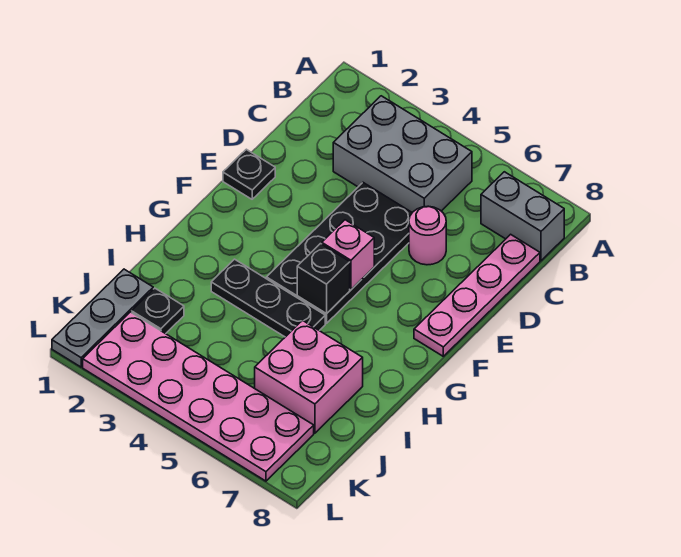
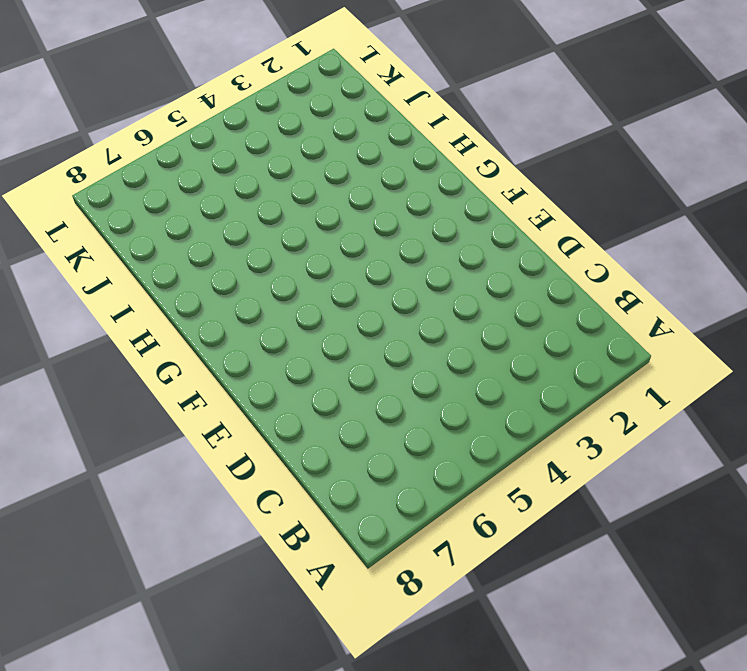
none -> grey brick B3:C5 level 1
none -> grey brick B7:B8 level 1
none -> pink plate C8:F8 level 1

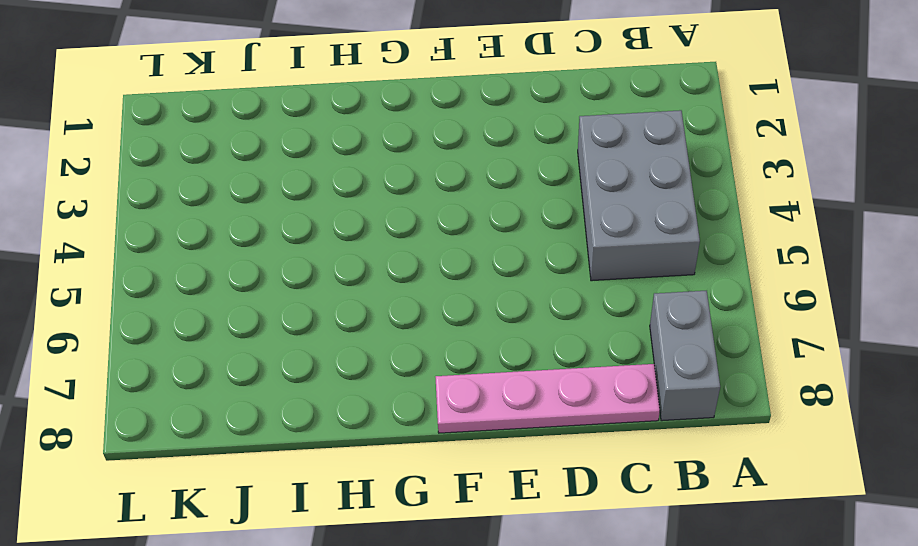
none -> black plate D4:G5 level 1
none -> pink round brick D6 level 1
none -> black plate E1 level 1

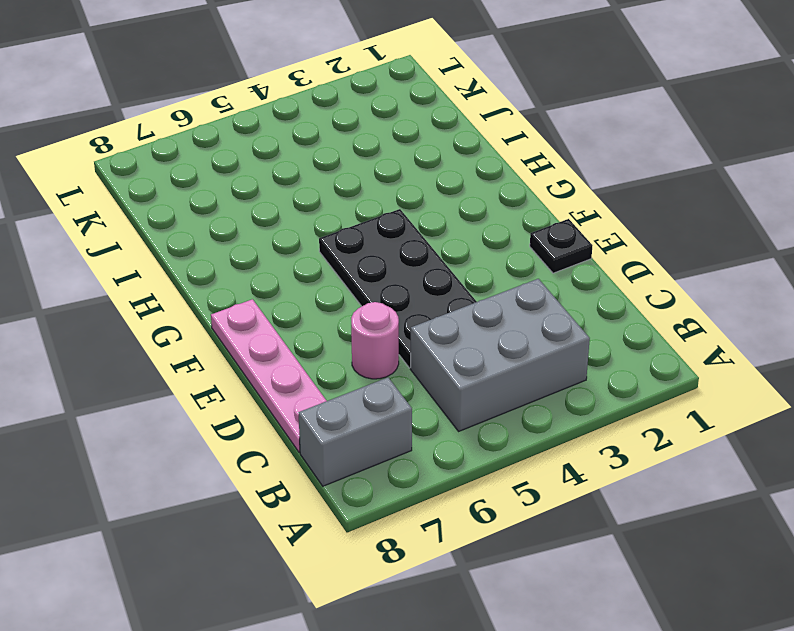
none -> black plate H3:H5 level 1
none -> pink brick I6:J7 level 1
none -> grey plate J1:L1 level 1

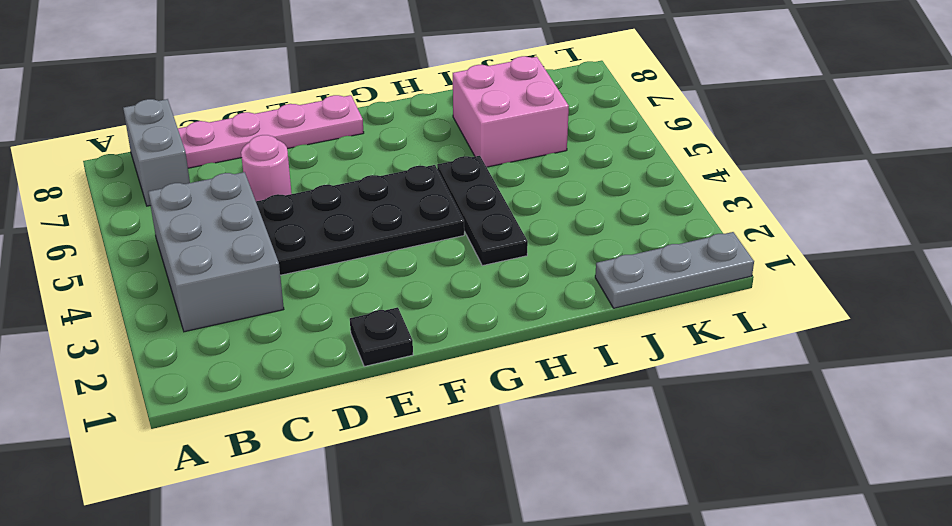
none -> black plate J2 level 1
none -> pink plate K2:L7 level 1
none -> pink brick F5 level 2

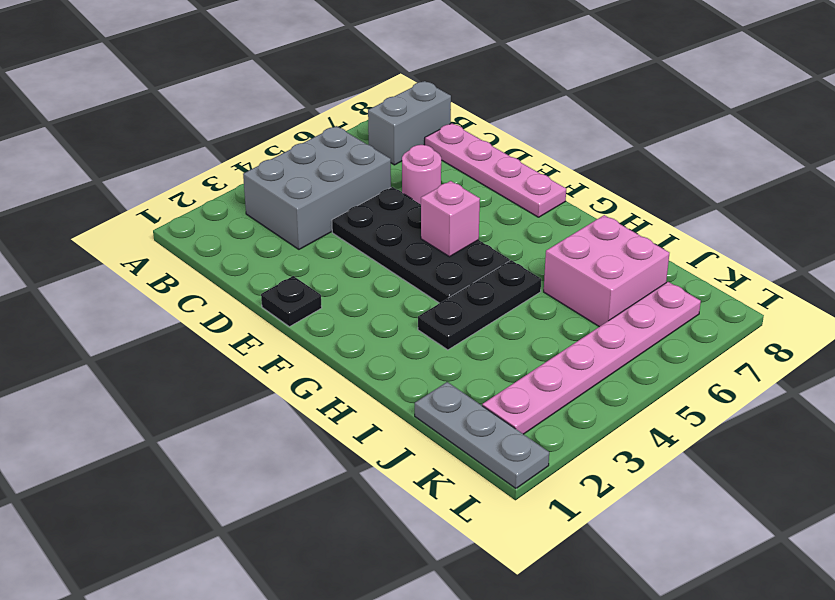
pink plate K2:K7 level 1 -> pink plate K2:L7 level 1
none -> black plate J2 level 1
none -> black brick G5 level 2

